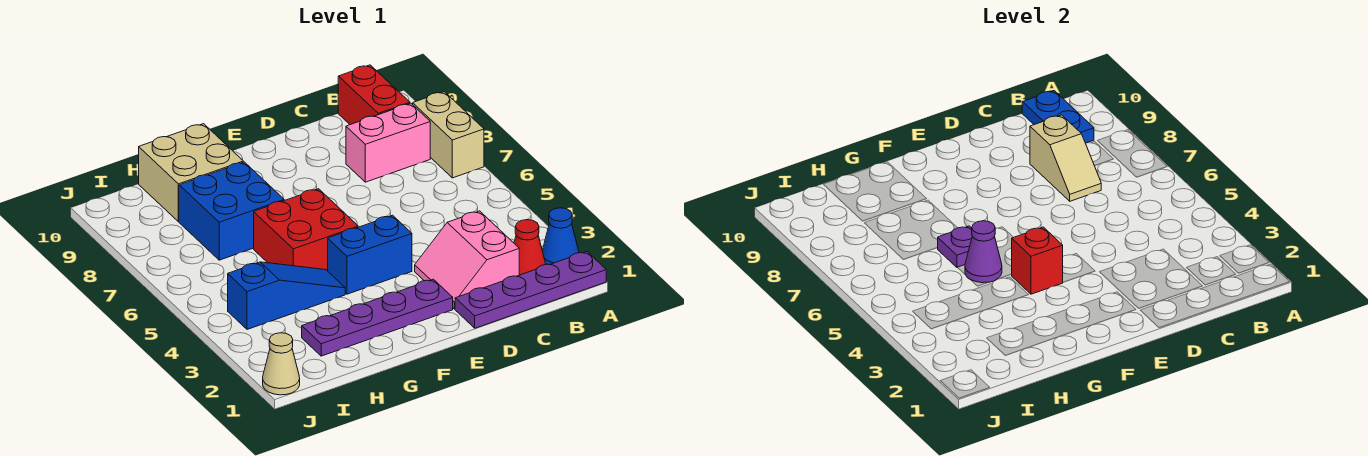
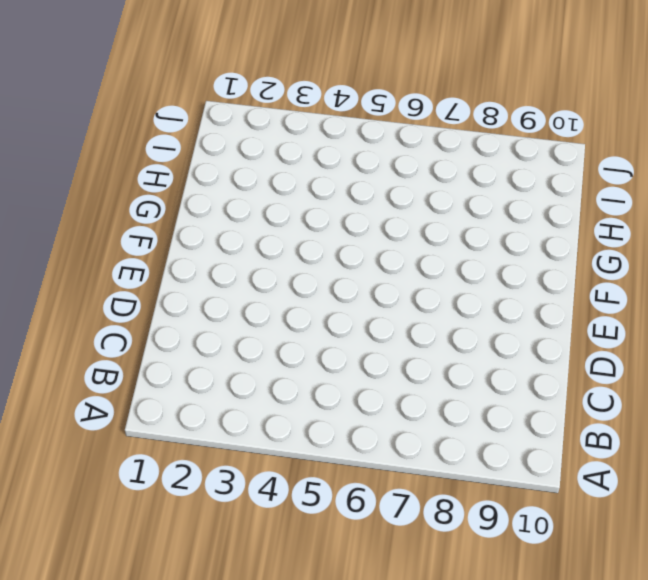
none -> purple plate A1:D1 level 1
none -> blue cone A2 level 1
none -> tan brick A7:A8 level 1

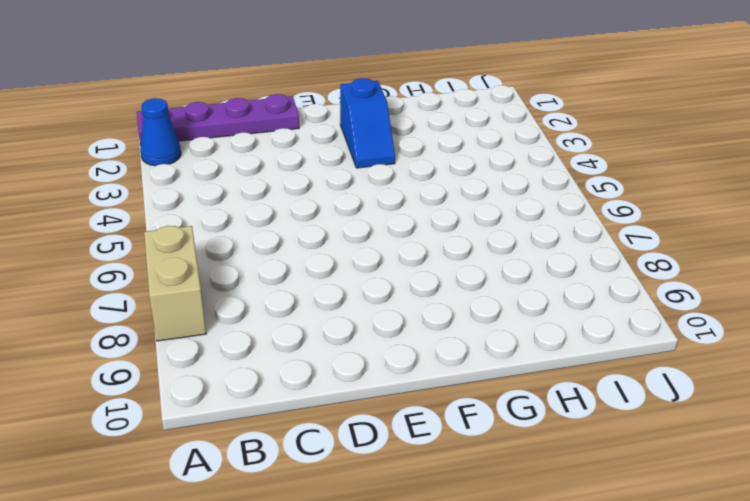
blue slope F2:F3 level 1 top 2 -> purple plate E2:H2 level 1
none -> red cone B2 level 1
none -> pink brick B8:C8 level 1
none -> red brick B9:B10 level 1

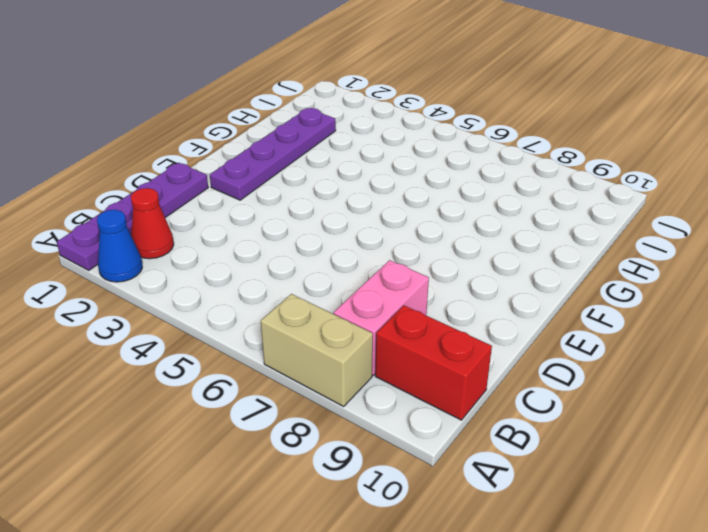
none -> pink slope C2:D3 level 1 top C
none -> blue brick E4:F4 level 1
none -> red brick F5:G6 level 1

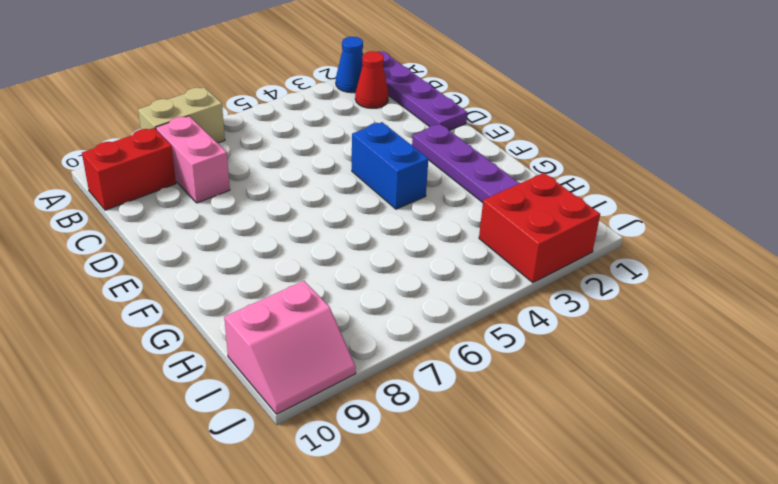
red brick I2:J3 level 1 -> red brick F5:G6 level 1
pink slope I9:J10 level 1 top I -> pink slope C2:D3 level 1 top C
none -> blue slope G4:I4 level 1 top I
none -> blue brick G7:H8 level 1
none -> tan brick G9:H10 level 1

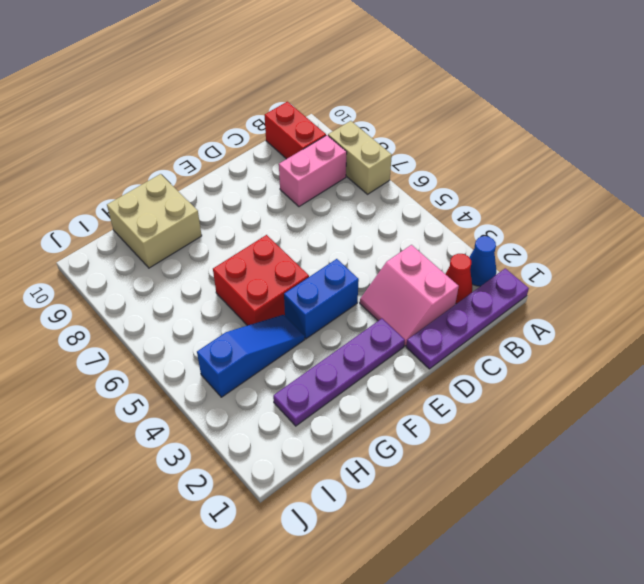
none -> blue brick G7:H8 level 1
none -> tan cone J1 level 1
none -> blue plate B9:B10 level 2

